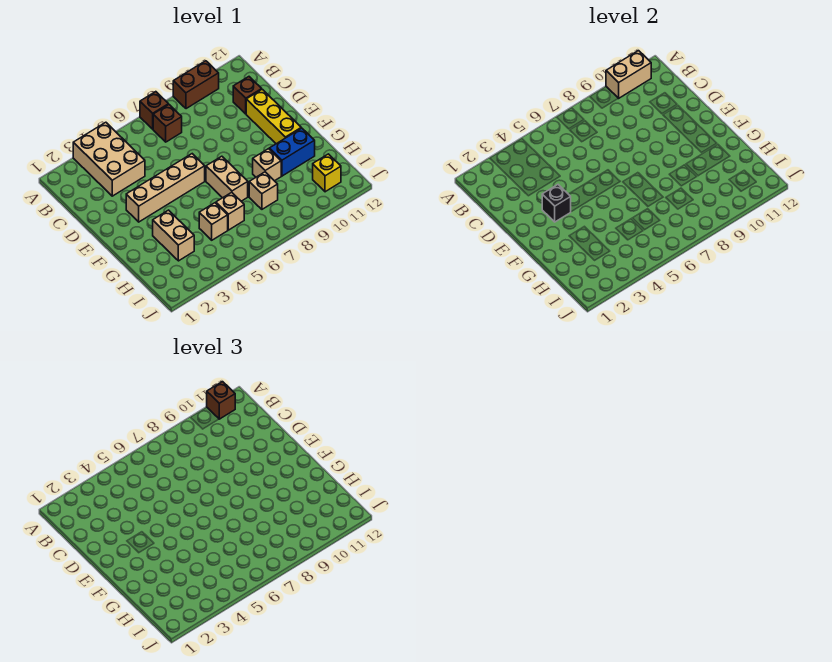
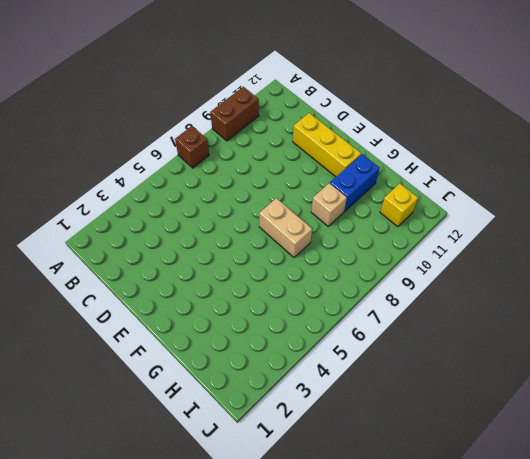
none -> tan brick A3:C4 level 1
none -> brown brick B7 level 1
none -> brown brick C11 level 1

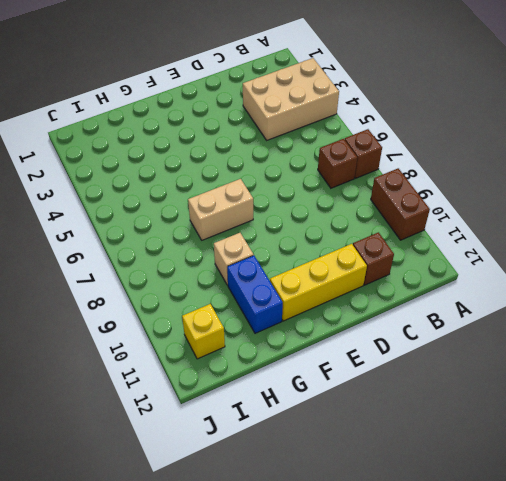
none -> tan brick E3:E6 level 1
none -> tan brick G3:H3 level 1
none -> tan brick H5 level 1

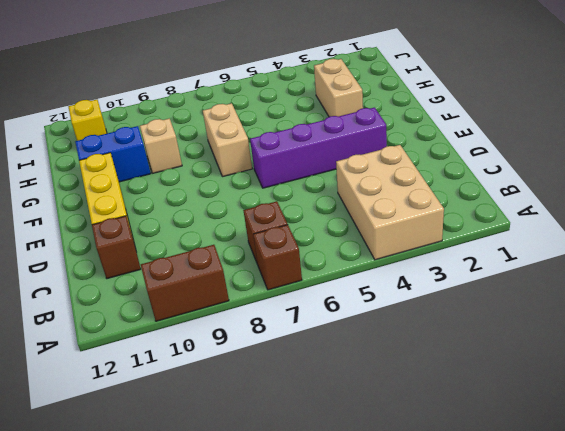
purple brick E3:E6 level 1 -> tan brick E3:E6 level 1
none -> tan brick H5 level 1
none -> tan brick H6 level 1
none -> tan brick H8 level 1

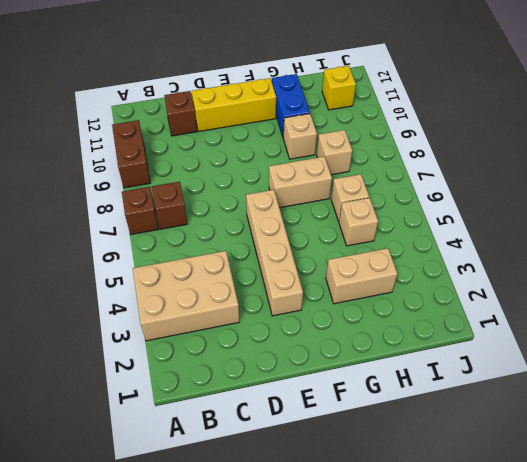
none -> tan brick A10:A11 level 2
none -> black brick E3 level 2
none -> brown brick A11 level 3

